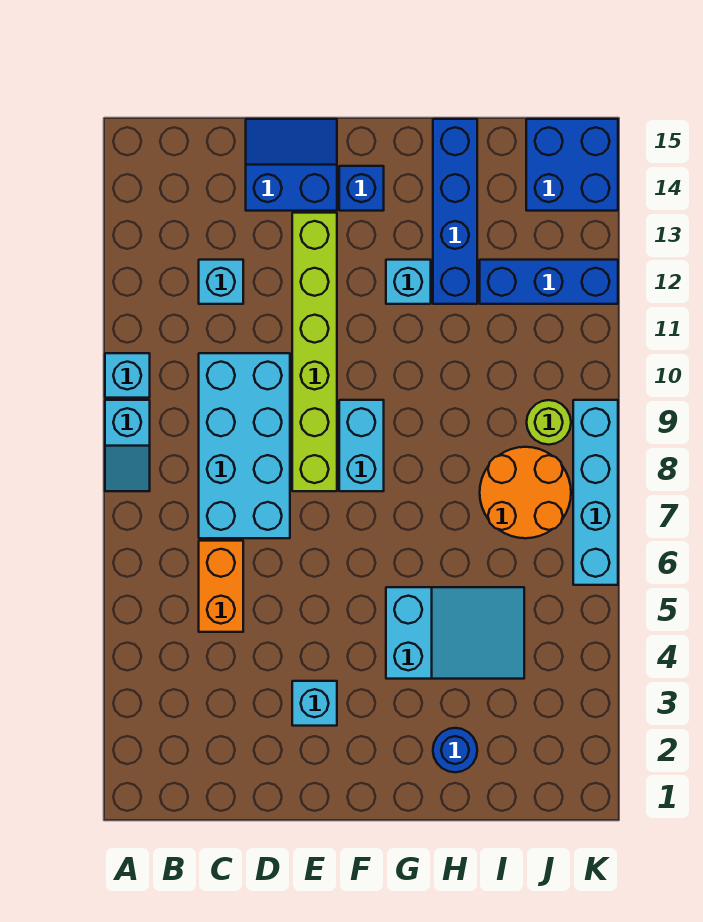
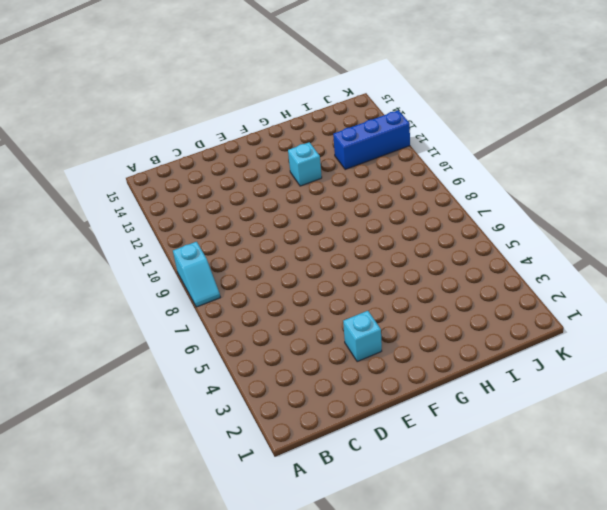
none -> cyan brick A10 level 1
none -> orange brick C5:C6 level 1
none -> cyan brick C7:D10 level 1

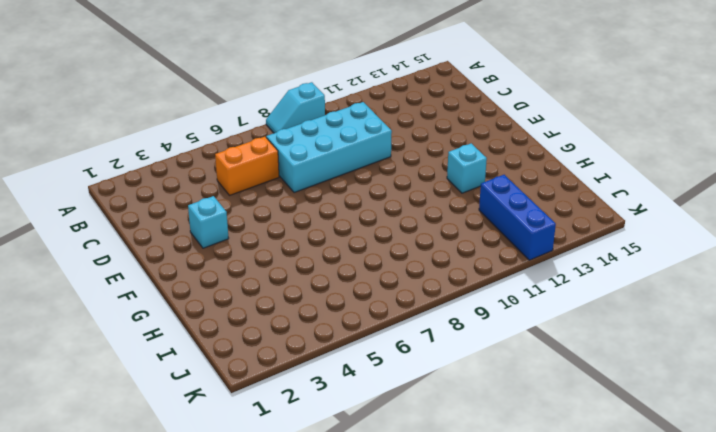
none -> cyan brick A10 level 1
none -> cyan brick C12 level 1
none -> blue slope D14:E15 level 1 top 14

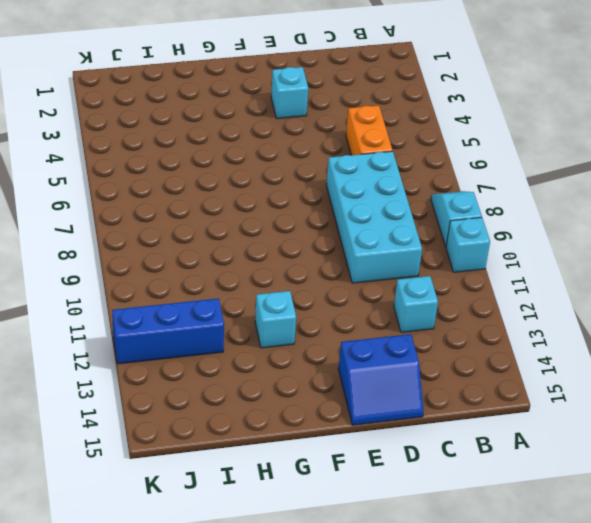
none -> lime brick E8:E13 level 1
none -> cyan brick F8:F9 level 1
none -> blue brick F14 level 1

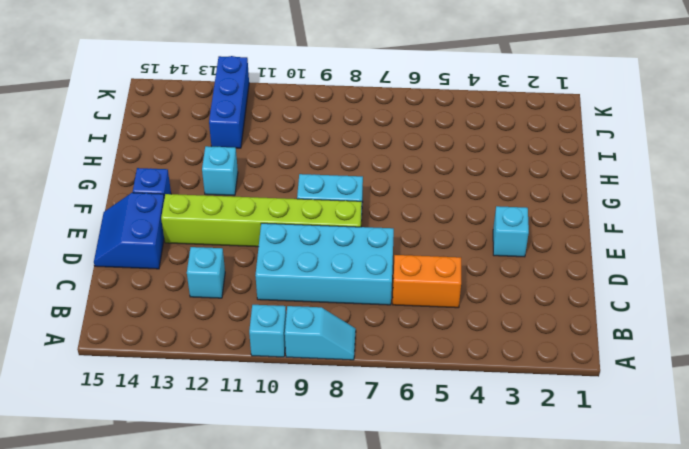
none -> cyan slope G4:I5 level 1 top G
none -> blue round brick H2 level 1
none -> blue brick H12:H15 level 1

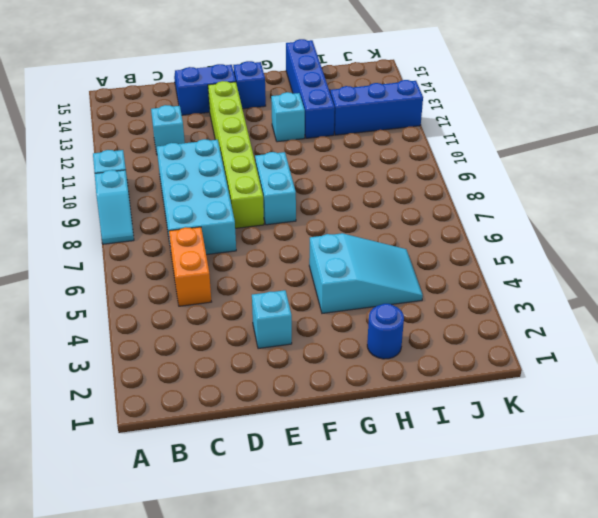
none -> orange round brick I7:J8 level 1
none -> lime round brick J9 level 1
none -> blue brick J14:K15 level 1

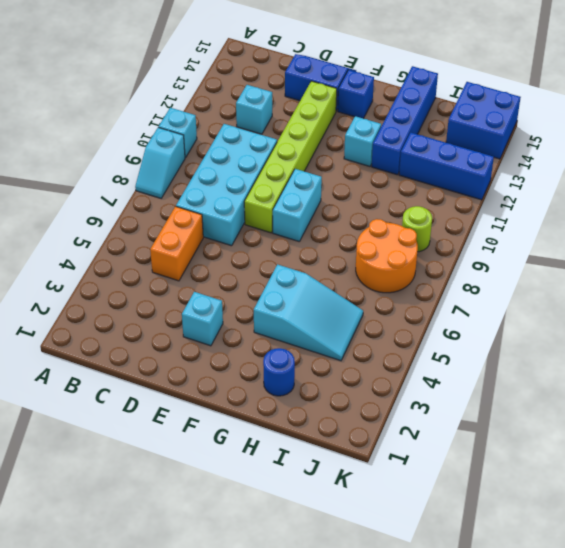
none -> cyan brick K6:K9 level 1

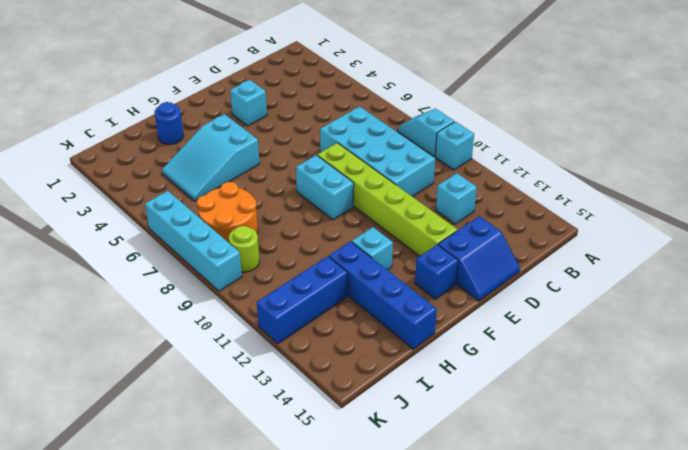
none -> orange brick C5:C6 level 1
none -> blue brick J14:K15 level 1

